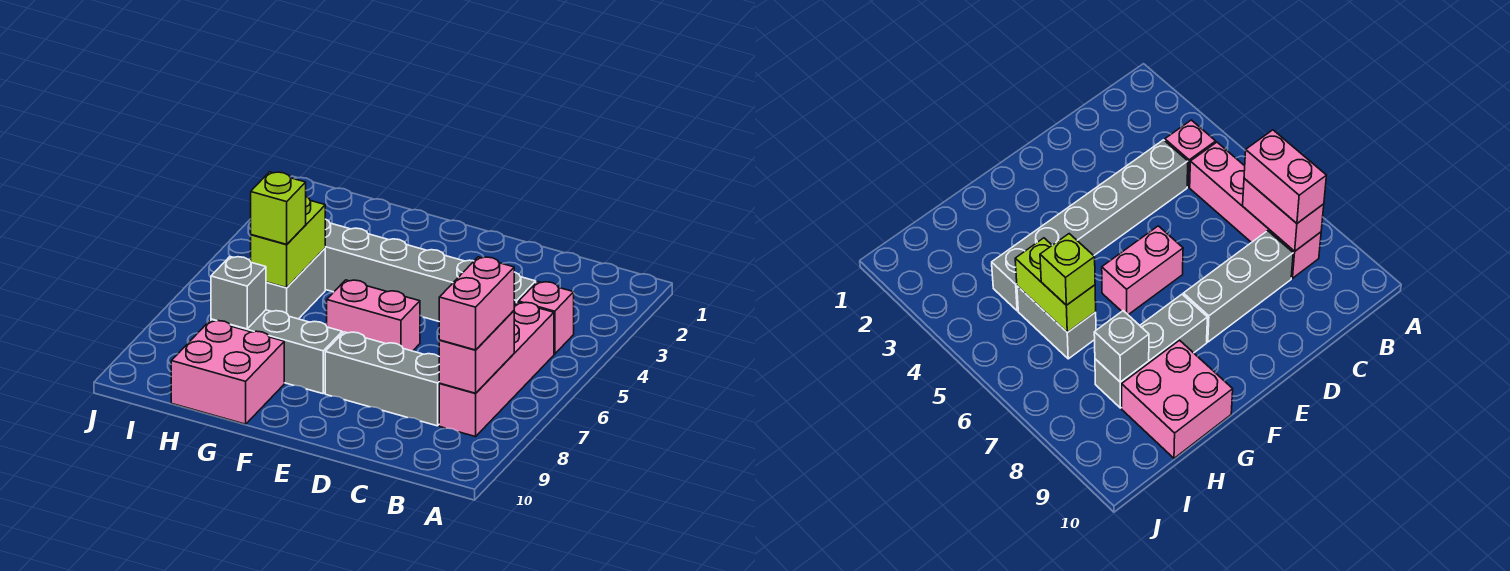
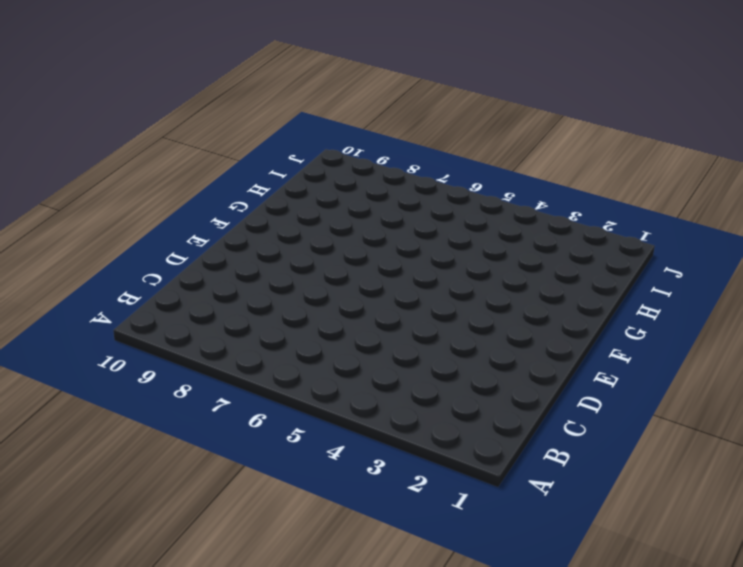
none -> pink brick B4 level 1
none -> pink brick B5:B8 level 1
none -> grey brick C4:H4 level 1

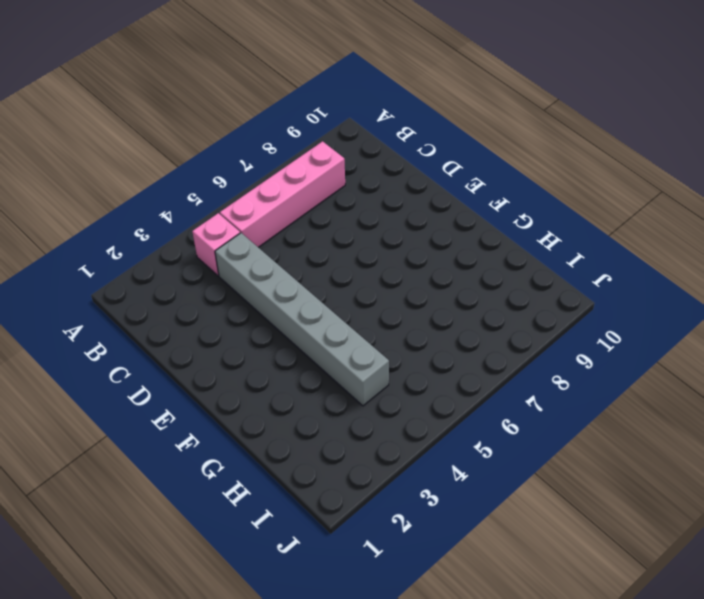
none -> grey brick C8:E8 level 1
none -> pink brick E6:F6 level 1
none -> grey brick F8:H8 level 1

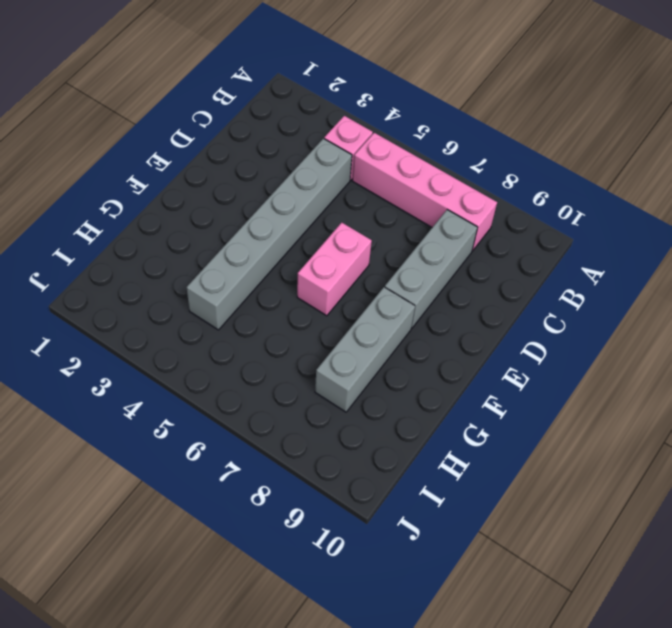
none -> pink brick G9:H10 level 1
none -> grey brick H5:H6 level 1
none -> pink brick B7:B8 level 2

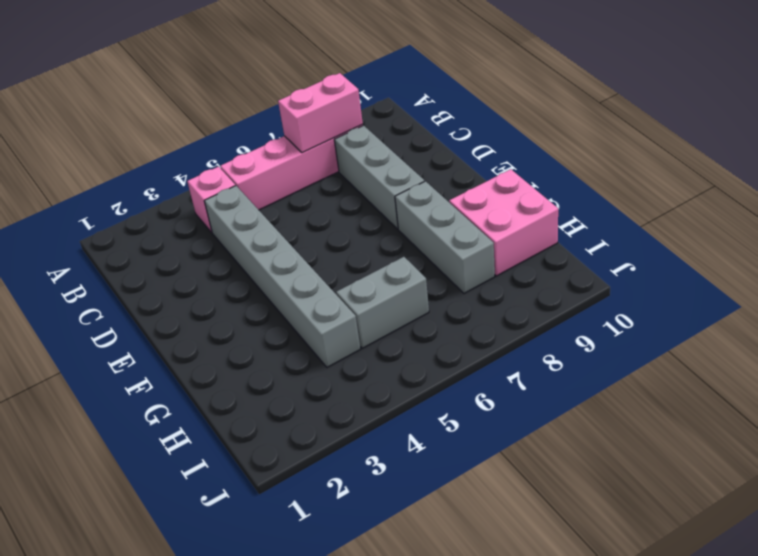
none -> pink brick E6:F6 level 1
none -> lime brick H5:H6 level 2
none -> grey brick H8 level 2

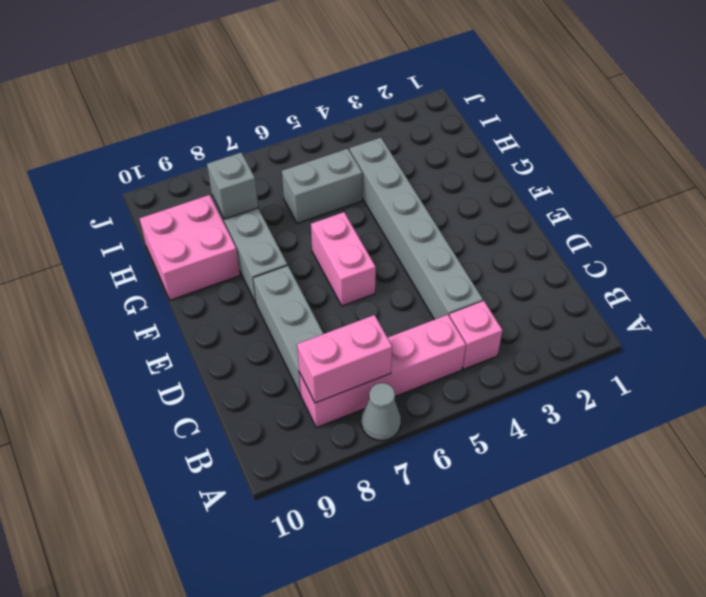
grey cone A7 level 1 -> none
none -> lime brick H5:H6 level 2
none -> pink brick B7:B8 level 3
none -> lime brick H6 level 3

